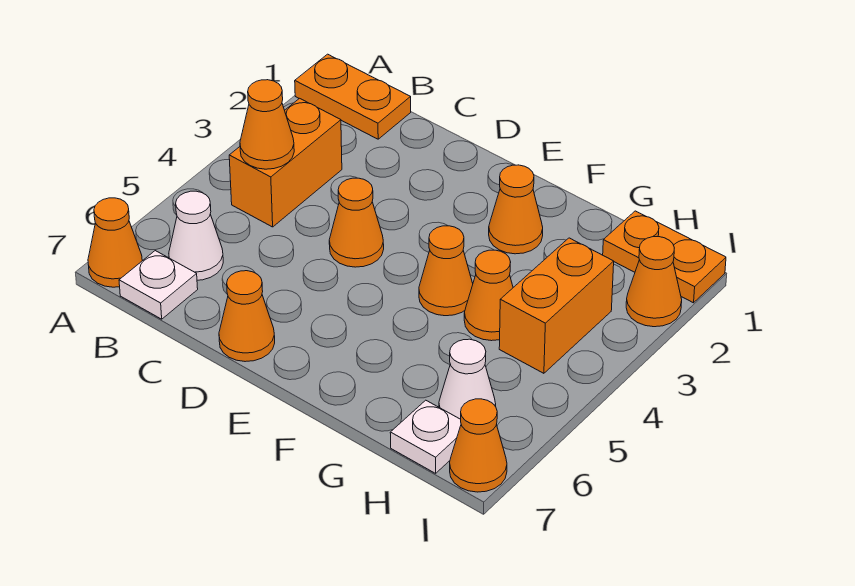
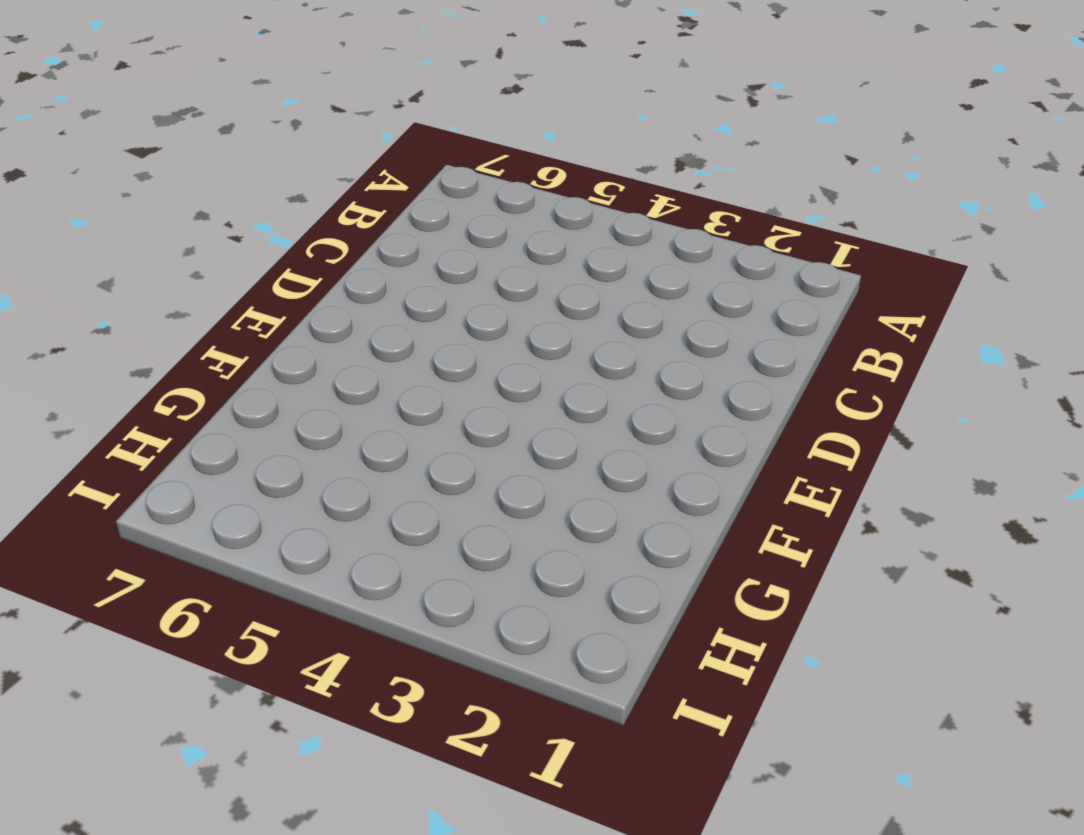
none -> orange plate A1:B1 level 1
none -> orange cone A7 level 1
none -> orange brick B3:B4 level 1

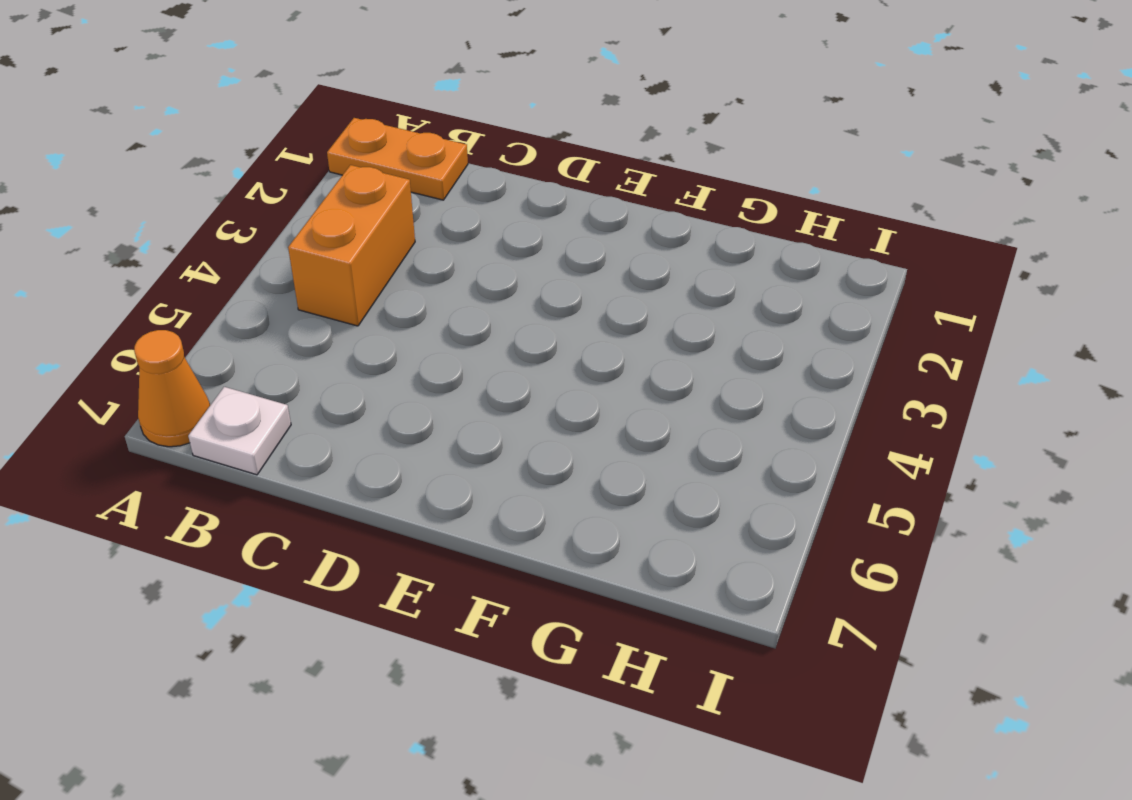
none -> white cone B6 level 1
none -> orange cone D4 level 1
none -> orange cone D7 level 1

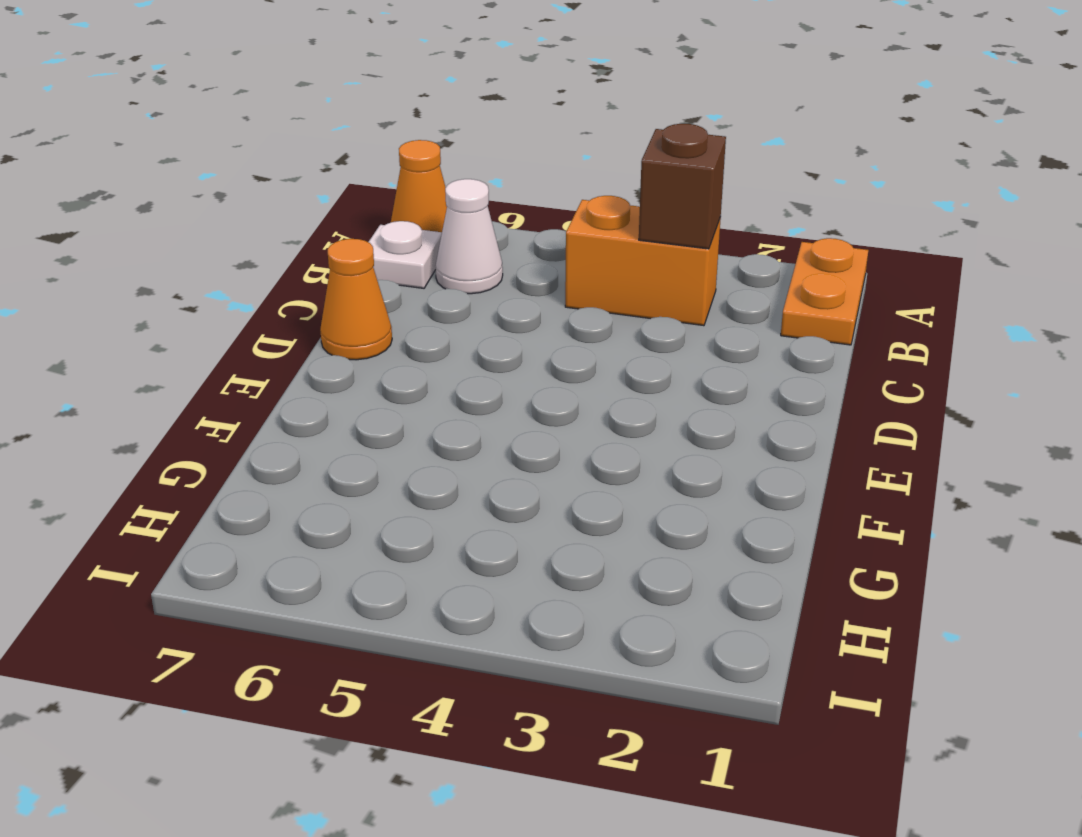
brown brick B3 level 2 -> none
none -> orange cone D4 level 1
none -> orange cone F2 level 1
none -> orange cone F4 level 1

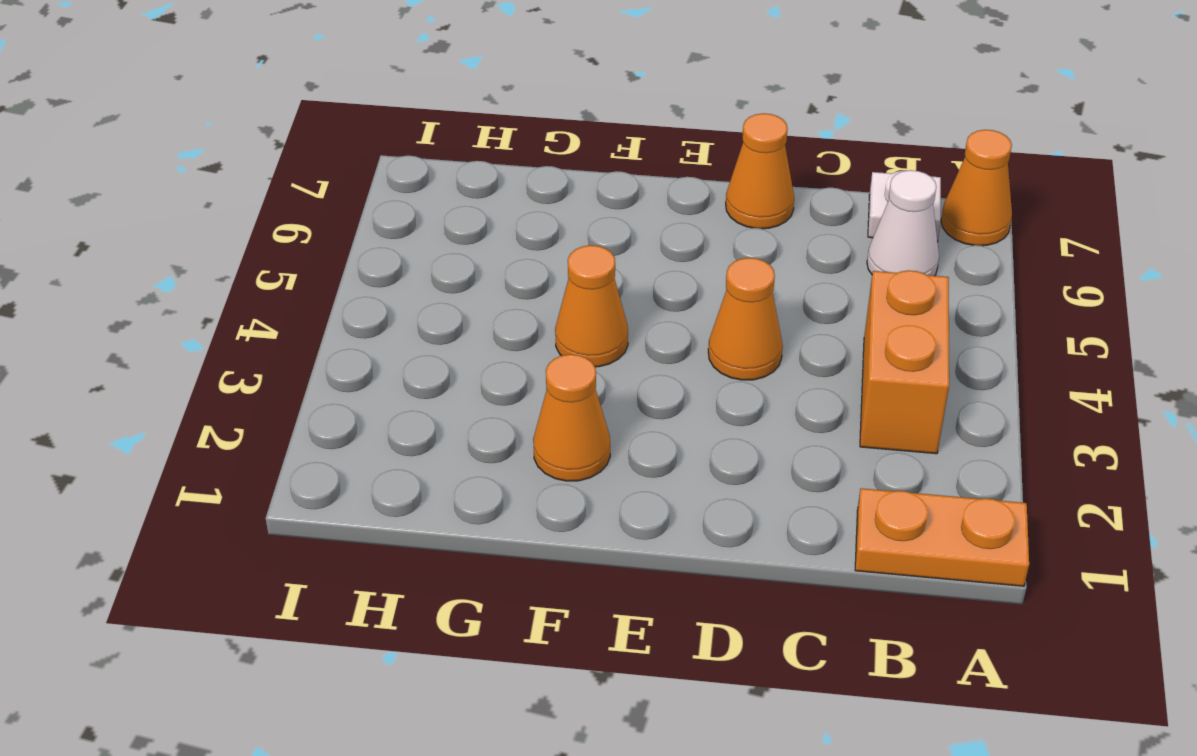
none -> orange cone G4 level 1
none -> orange plate H1:I1 level 1
none -> orange brick H3:H4 level 1

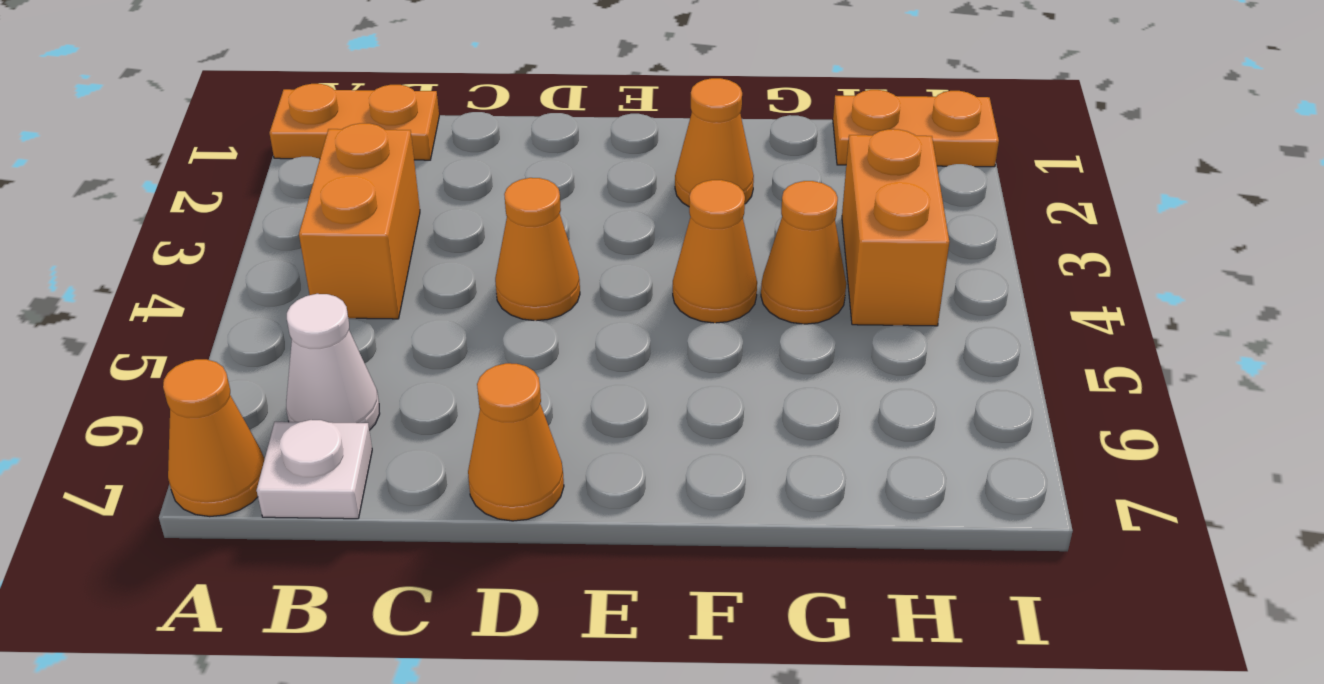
none -> white cone H6 level 1
none -> white plate H7 level 1
none -> orange cone I2 level 1

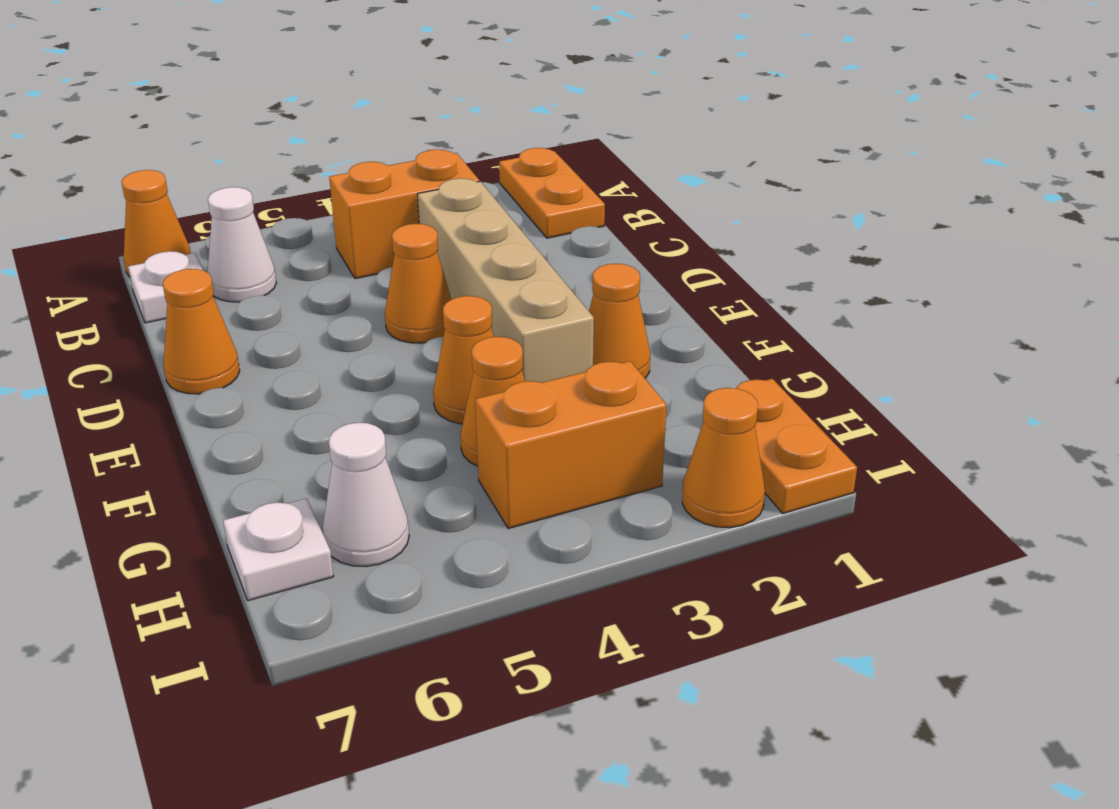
tan brick C3:F3 level 1 -> none
none -> orange cone I7 level 1
none -> orange cone B4 level 2

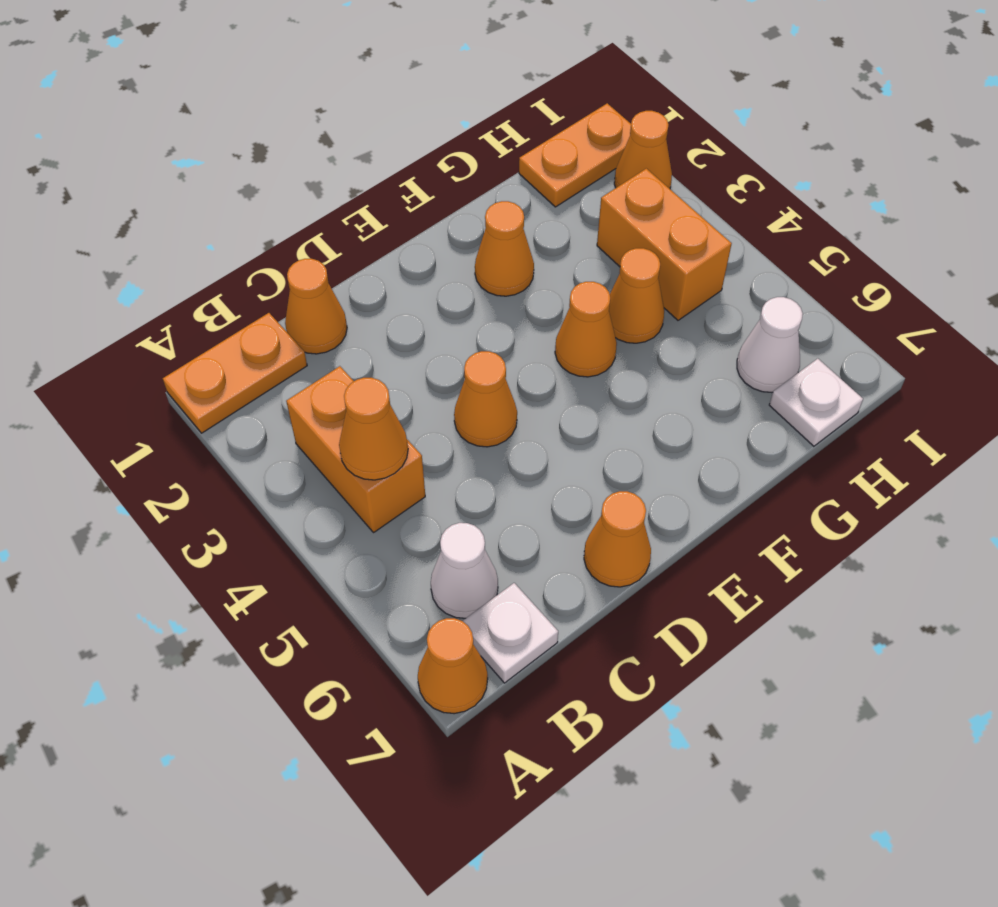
orange cone C1 level 1 -> orange cone I7 level 1

